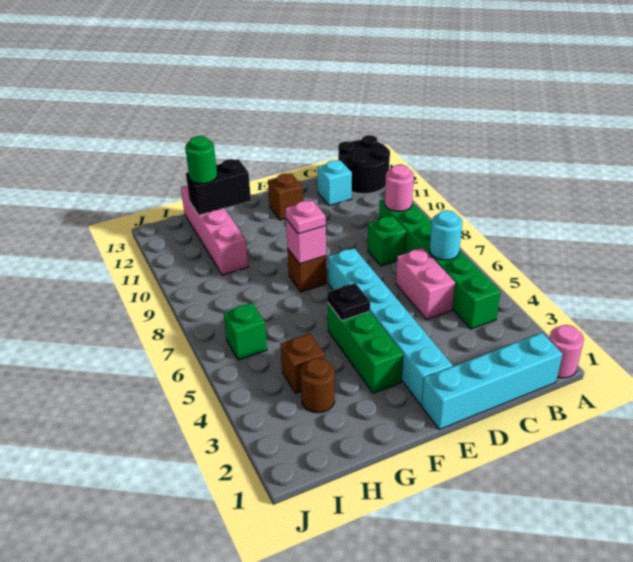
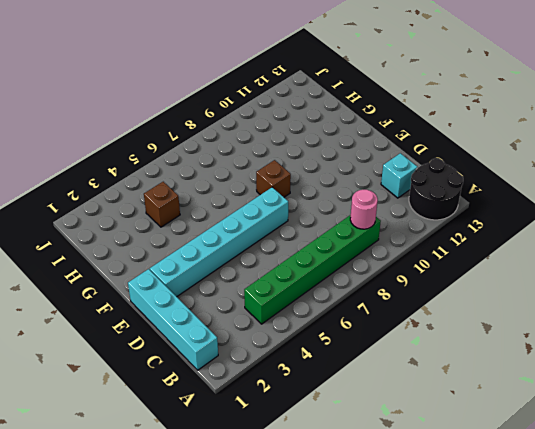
none -> pink round brick A1 level 1
none -> pink brick C5:C6 level 1
none -> green brick C8 level 1

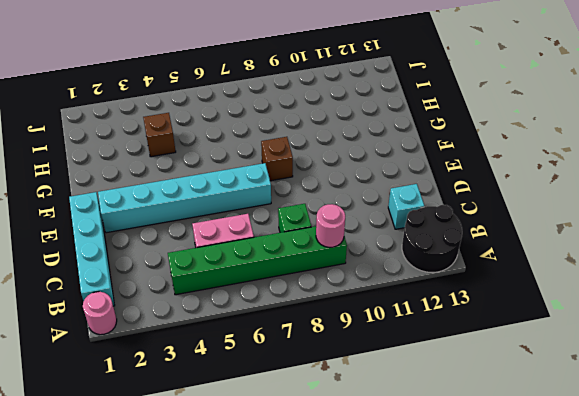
none -> brown brick E12 level 1
none -> green brick F3:F5 level 1
none -> brown round brick H3 level 1

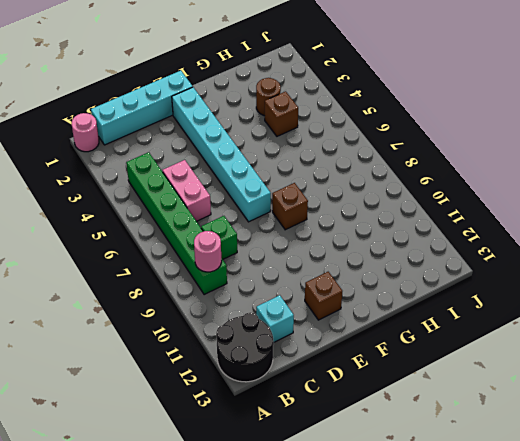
none -> green brick F3:F5 level 1
none -> pink brick H10:H13 level 1
none -> green brick I6 level 1

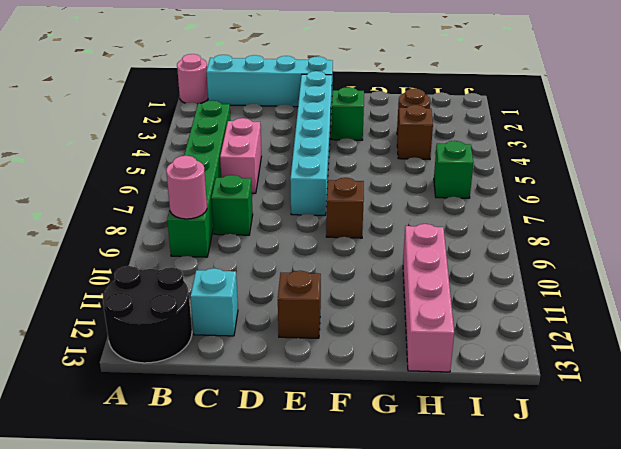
green brick F3 level 1 -> green brick F3:F5 level 1
none -> cyan round brick B6 level 2
none -> black plate F5 level 2
none -> pink brick F8 level 2

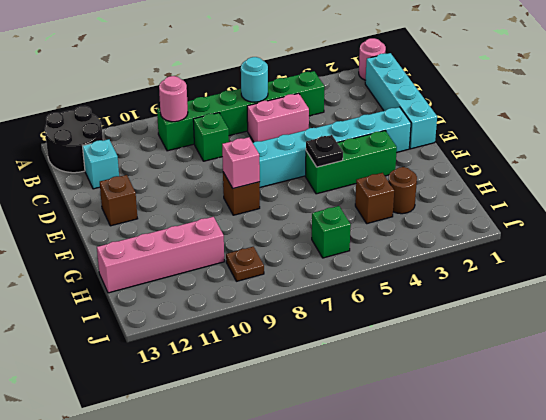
brown plate I9 level 1 -> none
none -> black brick G12:H12 level 2
none -> pink plate F8 level 3
none -> green round brick H12 level 3

